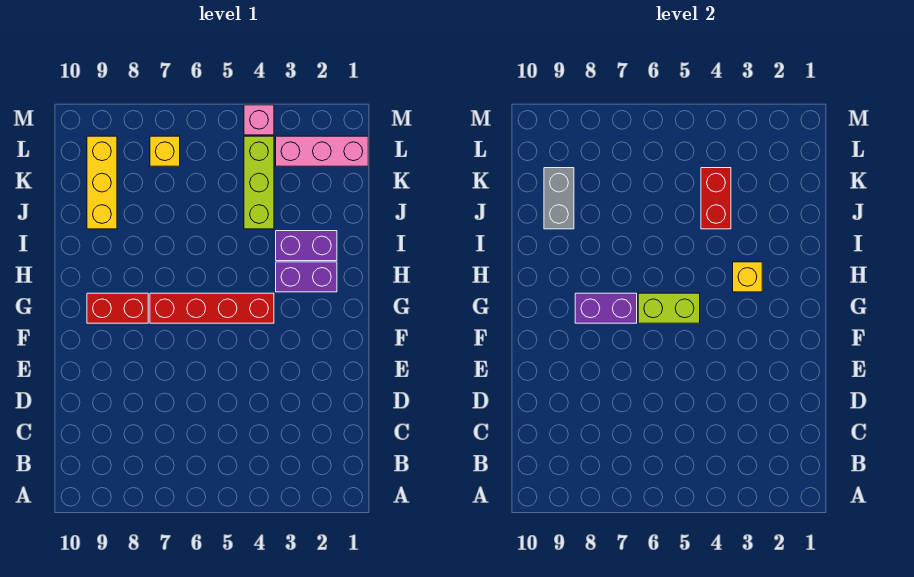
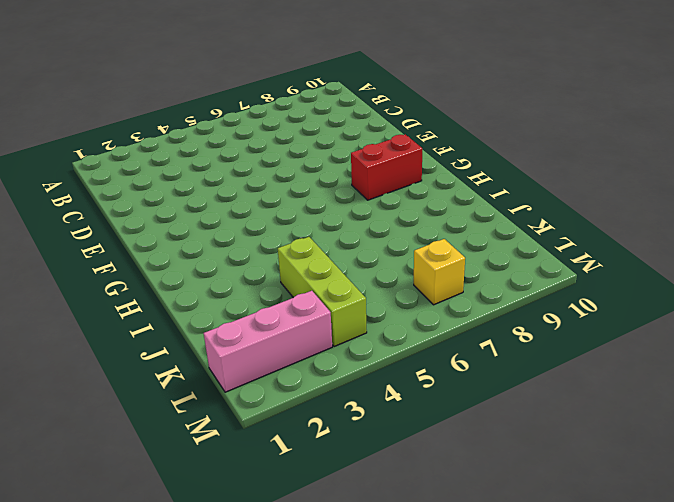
none -> red brick G4:G7 level 1
none -> purple brick H2:H3 level 1
none -> purple brick I2:I3 level 1

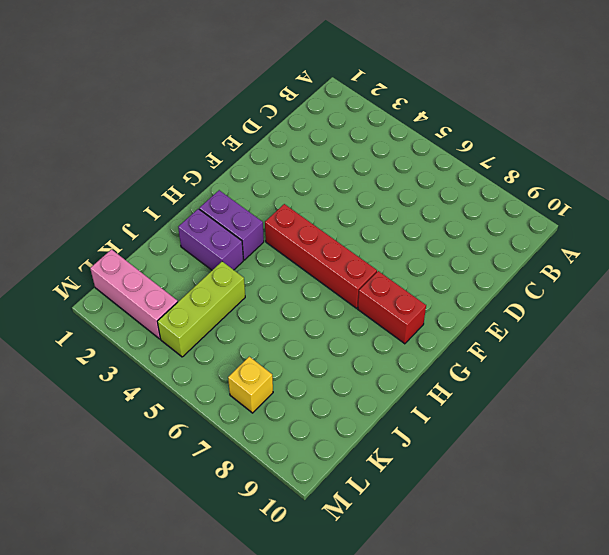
none -> yellow brick J9:L9 level 1
none -> pink brick M4 level 1
none -> lime brick G5:G6 level 2

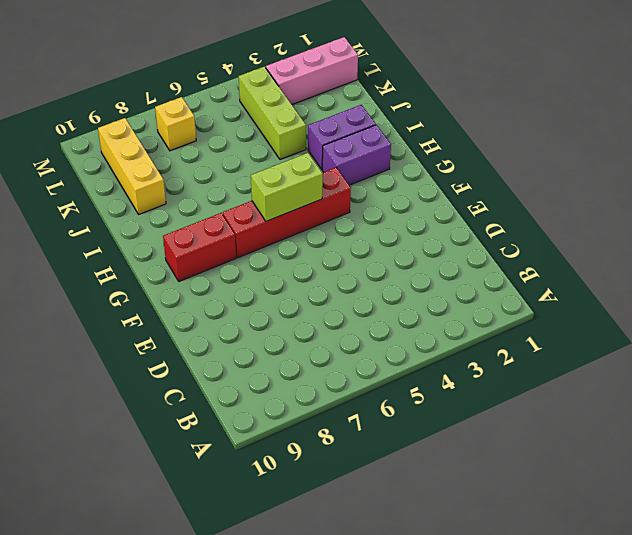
none -> pink brick M4 level 1
none -> purple brick G7:G8 level 2
none -> yellow brick H3 level 2

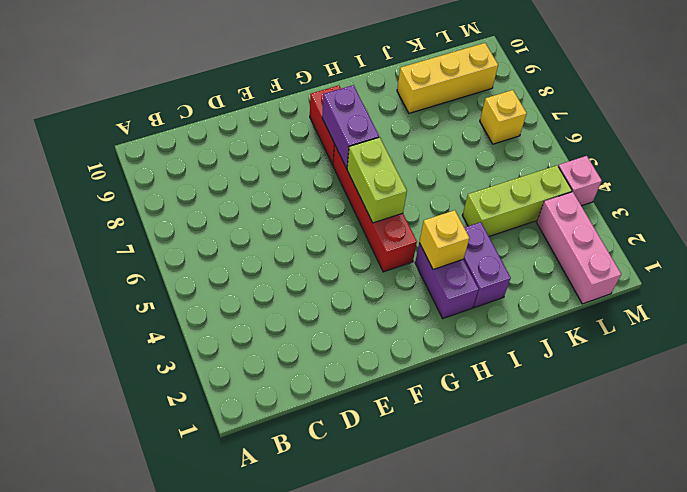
none -> red brick J4:K4 level 2
none -> grey brick J9:K9 level 2

